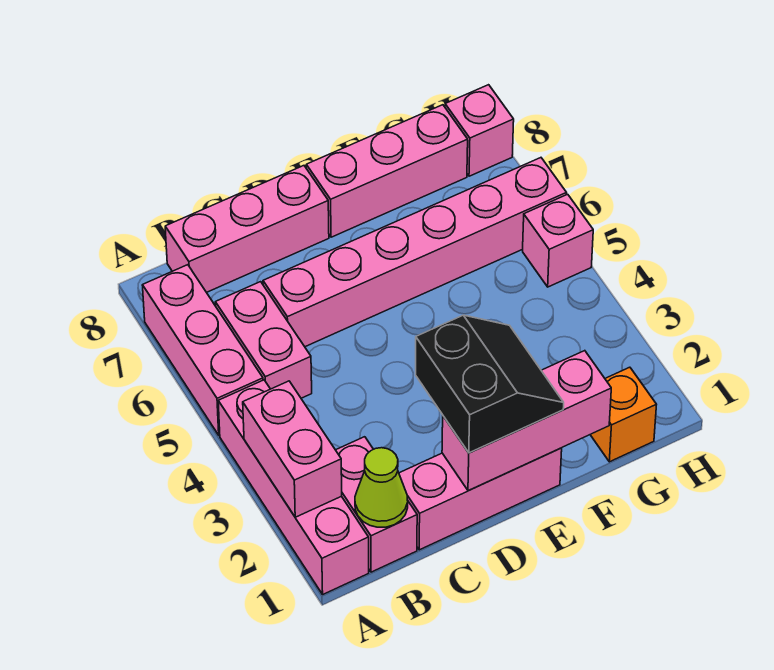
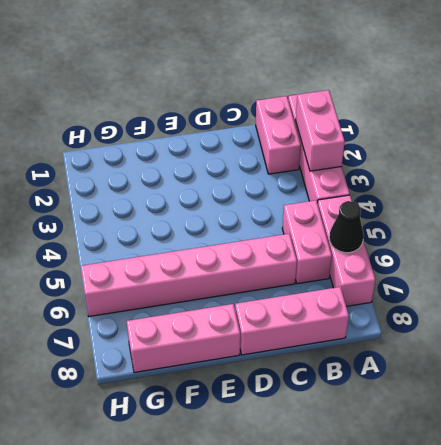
black cone A6 level 2 -> none
none -> pink brick C1:E1 level 1
none -> orange brick G1 level 1
none -> pink brick H5 level 1

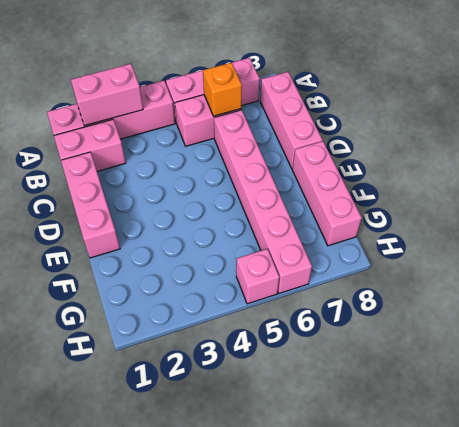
orange brick B6 level 2 -> orange brick G1 level 1
none -> pink brick H8 level 1
none -> lime cone B1 level 2
none -> pink brick D1:F1 level 2

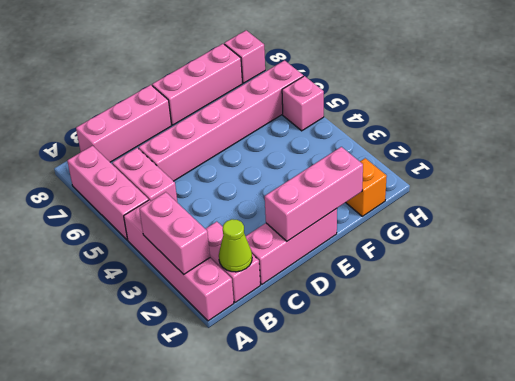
none -> black slope D1:E2 level 3 top D

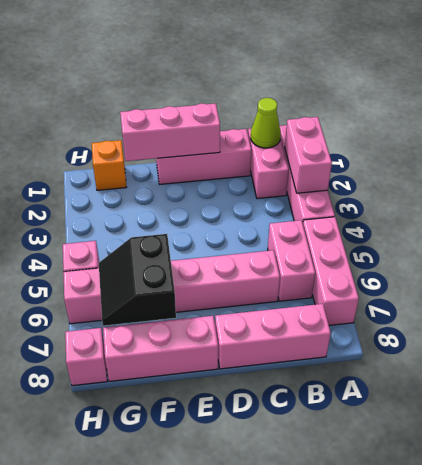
black slope F6:G7 level 2 top F -> black slope D1:E2 level 3 top D

